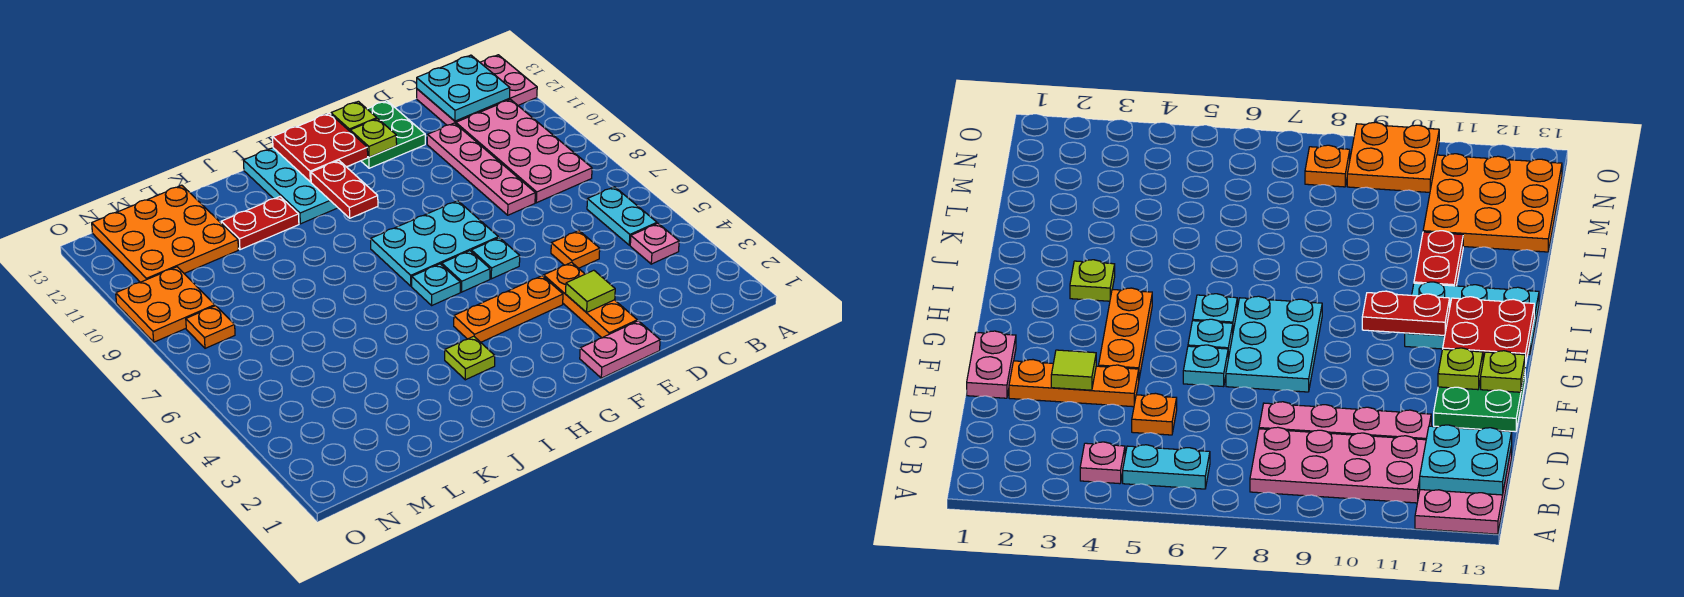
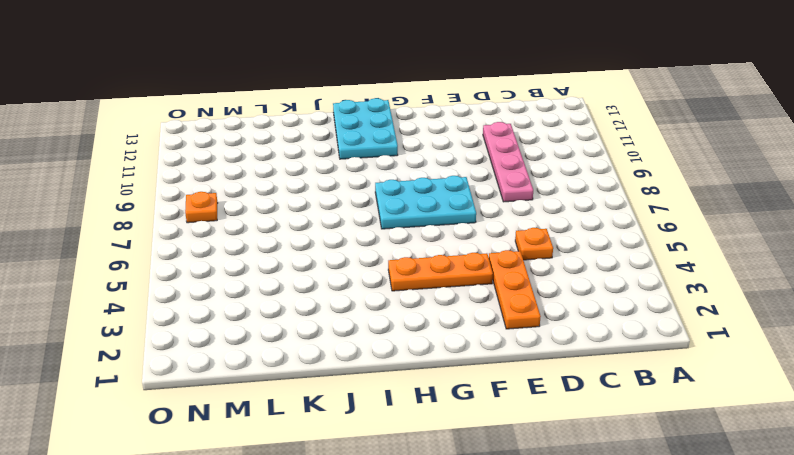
none -> pink plate A12:C13 level 1
none -> pink plate B4 level 1
none -> cyan plate B5:B6 level 1

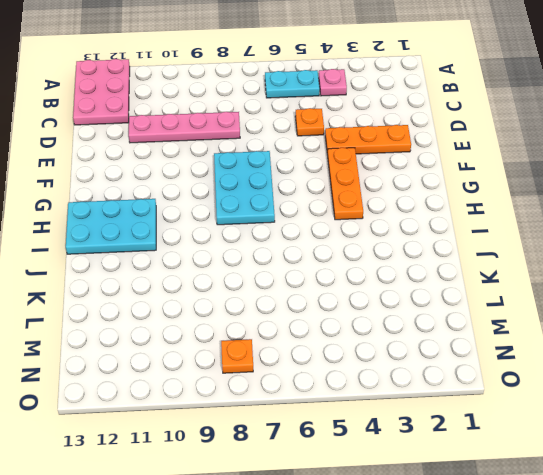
none -> pink plate B8:C11 level 1
none -> pink plate E1:F1 level 1
none -> green plate E12:F13 level 1

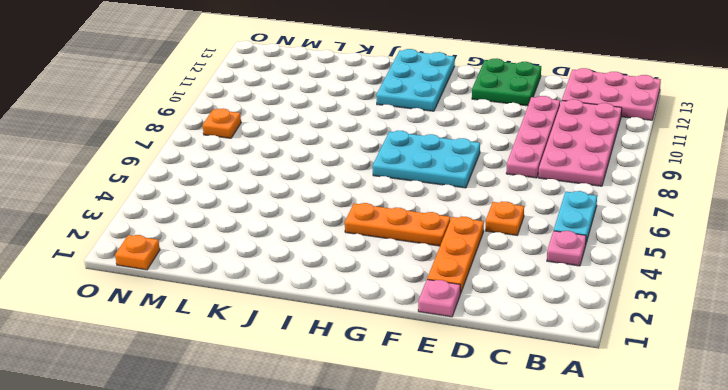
pink plate E1 level 1 -> pink plate E1:F1 level 1
orange plate N1 level 1 -> none
none -> cyan plate F6 level 1
none -> cyan plate G6 level 1
none -> cyan plate H6 level 1

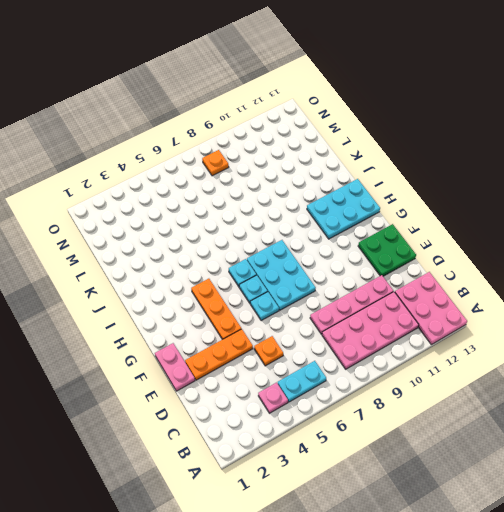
none -> lime plate I3 level 1
none -> red plate J11:K11 level 1
none -> orange plate L11:N13 level 1

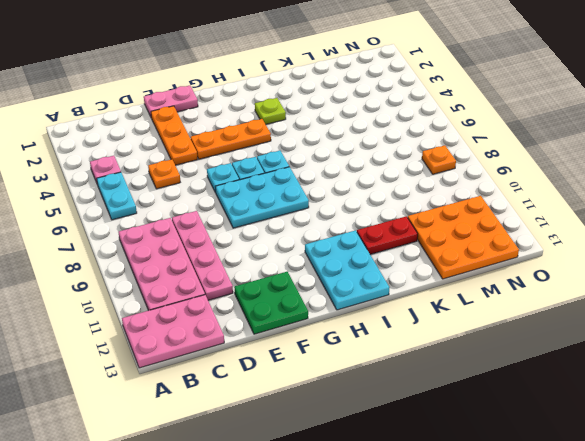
none -> orange plate N9:O10 level 1
none -> cyan plate B12:C13 level 2
none -> lime tile E3 level 2

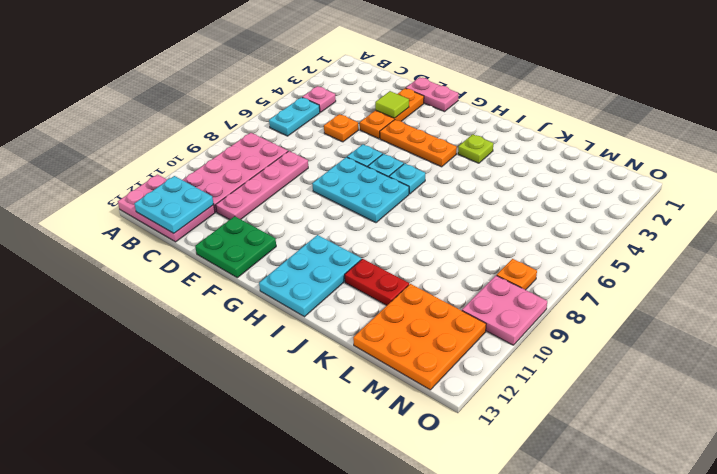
pink plate N9:O10 level 1 -> orange plate N9:O10 level 1
none -> lime plate F12 level 2
none -> lime plate F13 level 2
none -> red plate G12:H13 level 2

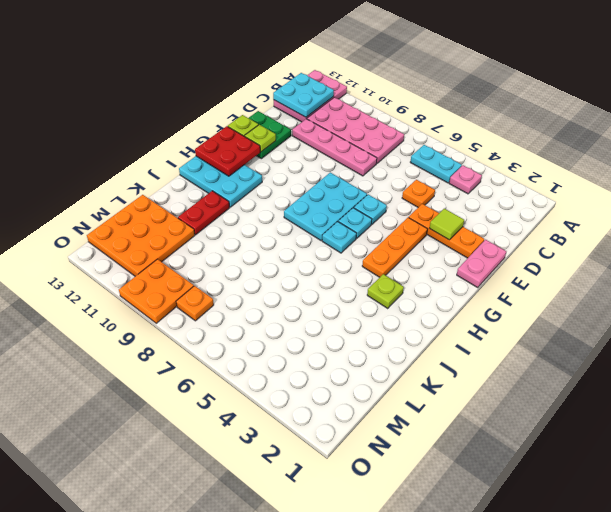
none -> red plate H10:H11 level 2

